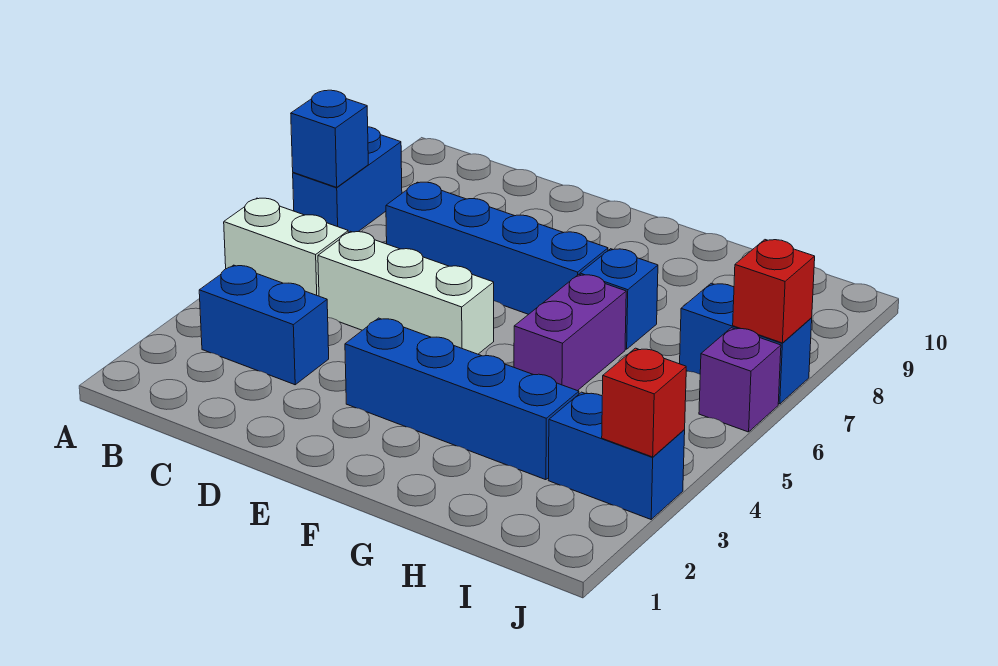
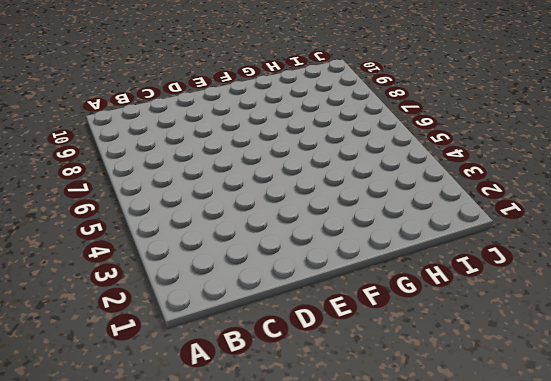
none -> white brick A5:B5 level 1
none -> blue brick A7:A8 level 1
none -> blue brick B3:C3 level 1

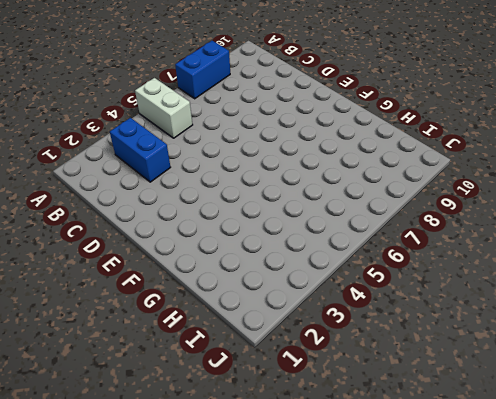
none -> white brick C5:E5 level 1
none -> blue brick C7:F7 level 1
none -> blue brick E3:H3 level 1

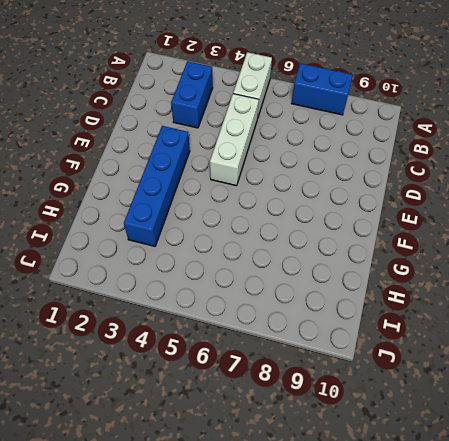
none -> blue brick C7:F7 level 1
none -> purple brick G5:G6 level 1
none -> blue brick G7 level 1

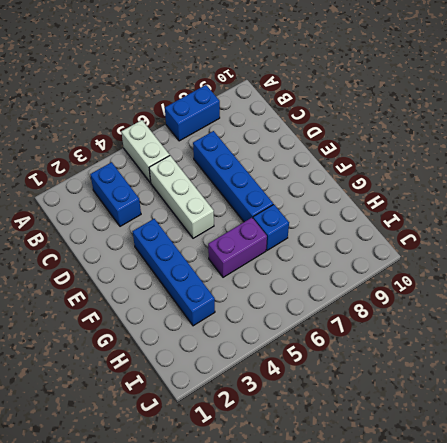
none -> blue brick I3:J3 level 1
none -> blue brick I7:J7 level 1
none -> purple brick J6 level 1

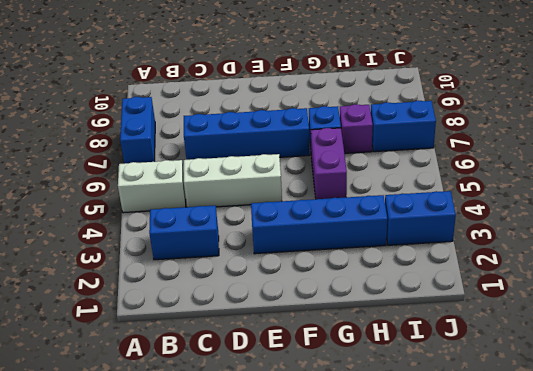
purple brick H7 level 1 -> purple brick J6 level 1
none -> blue brick A7 level 2
none -> red brick J3 level 2
none -> red brick J7 level 2

